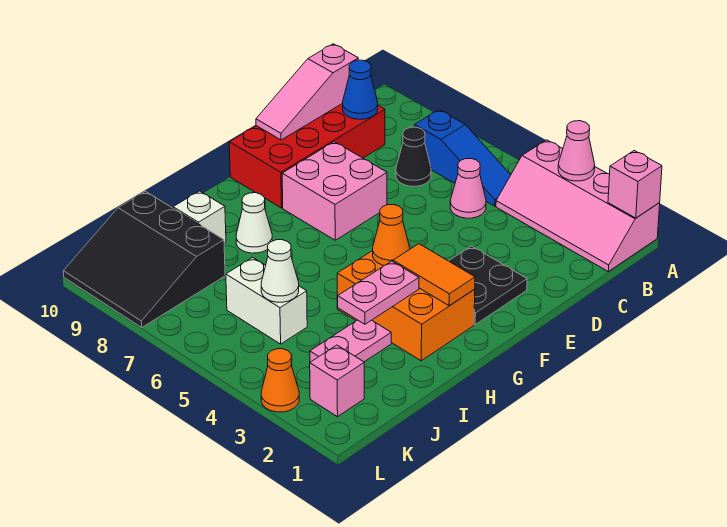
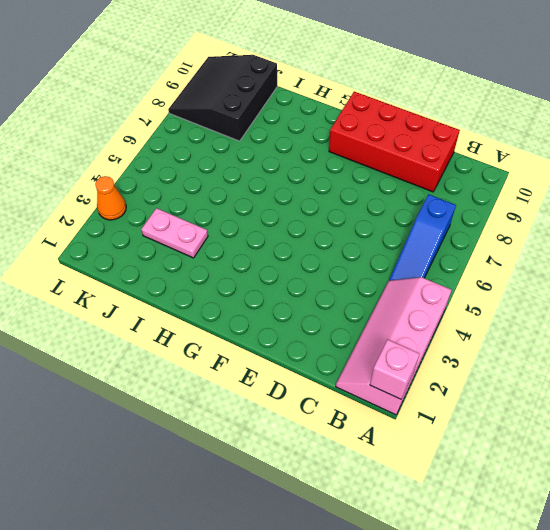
none -> pink cone C5 level 1
none -> black cone C7 level 1
none -> black plate E2:F3 level 1

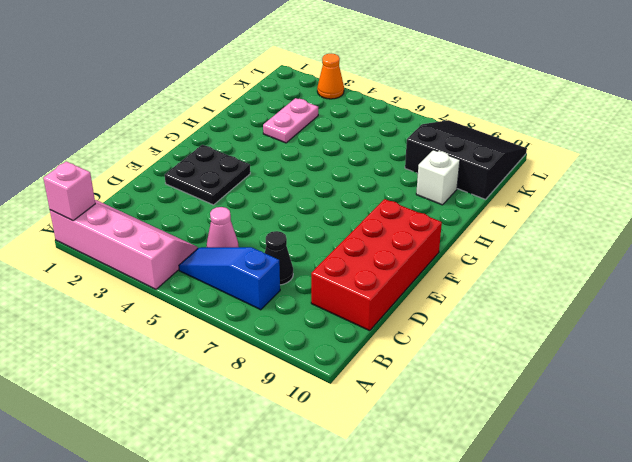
none -> pink brick E7:F8 level 1
none -> orange brick G2:H4 level 1
none -> white cone H8 level 1

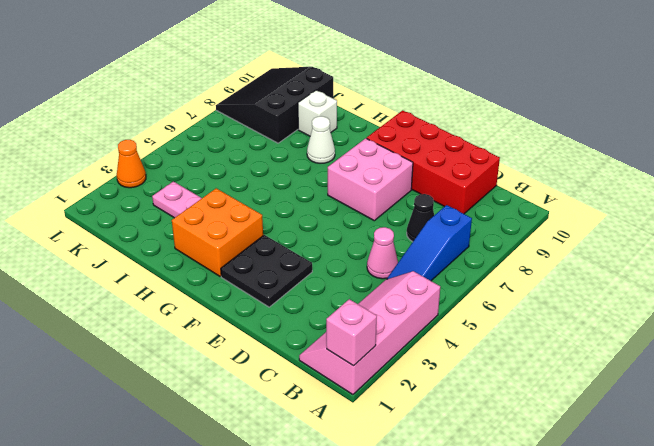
orange brick G2:H3 level 1 -> orange brick G2:H4 level 1
none -> white brick J5:J6 level 1
none -> pink brick K2 level 1
none -> pink cone A3 level 2

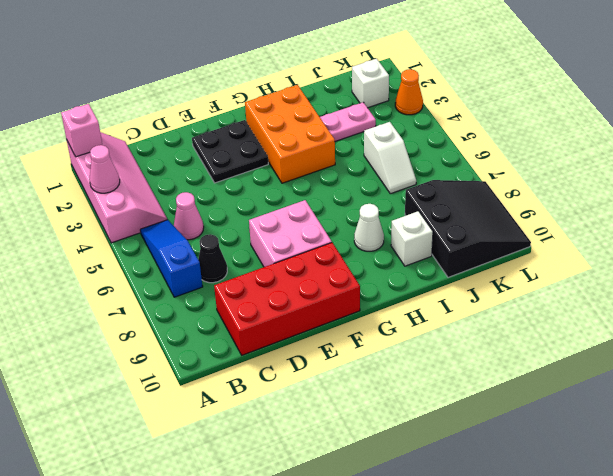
white slope J5:J6 level 1 top 5 -> white brick J5:J6 level 1
white brick K2 level 1 -> pink brick K2 level 1
none -> blue cone C9 level 2
none -> pink slope C10:E10 level 2 top C
none -> orange tile G2:G3 level 2

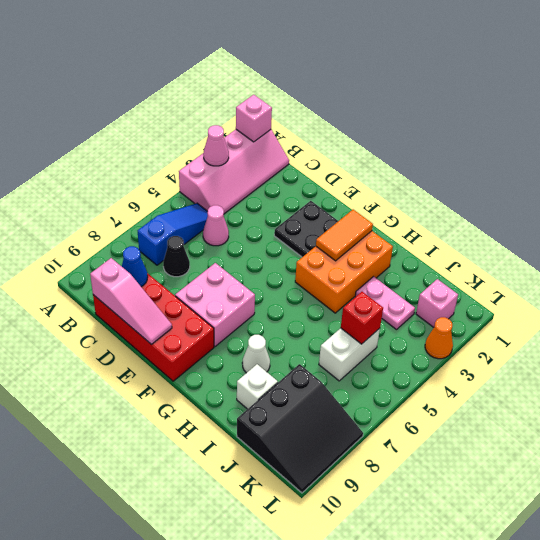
red brick J5 level 2 -> white cone J5 level 2
none -> orange cone G4 level 2
none -> pink plate H3:I3 level 2

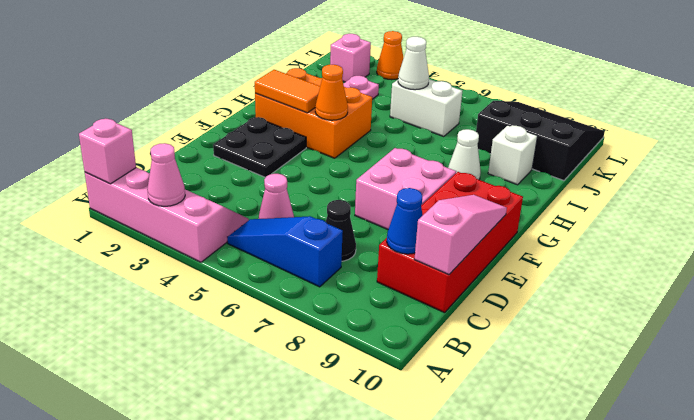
none -> pink plate H3:I3 level 2

